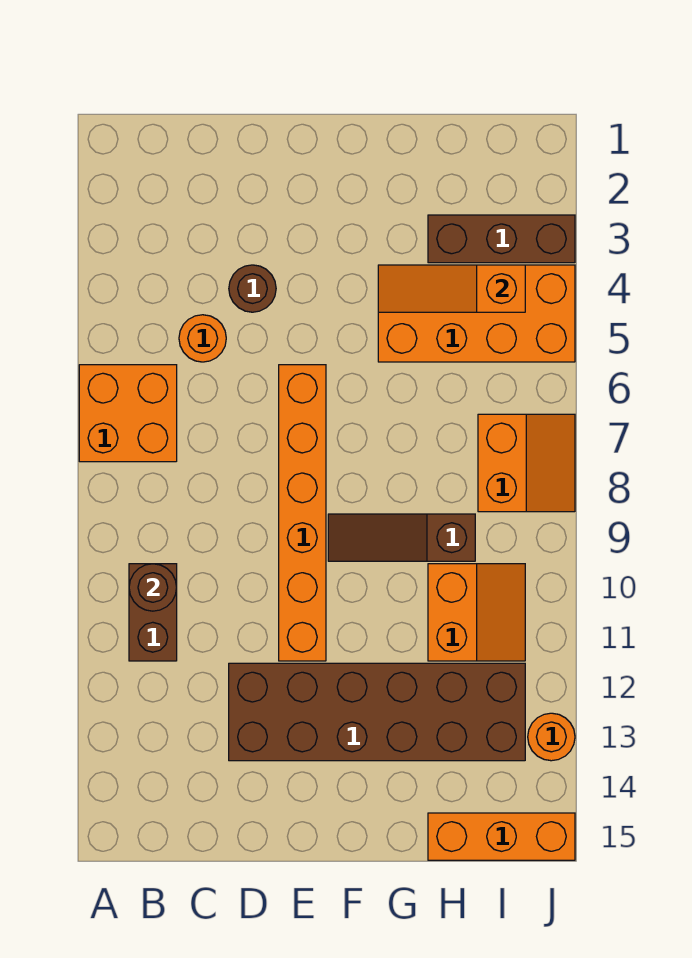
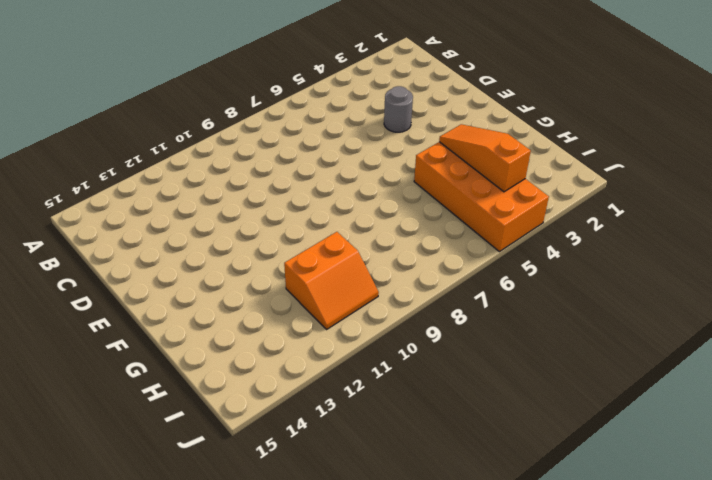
grey round brick D4 level 1 -> brown round brick D4 level 1
none -> orange brick A6:B7 level 1
none -> brown brick B10:B11 level 1
none -> orange round brick C5 level 1

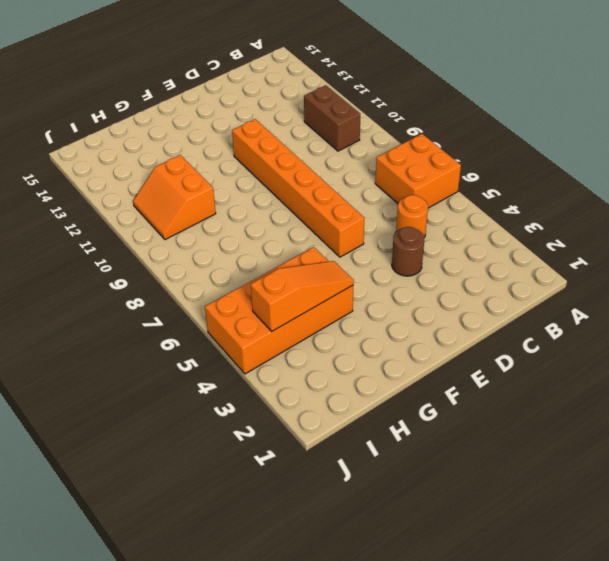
none -> brown brick D12:I13 level 1
none -> brown slope F9:H9 level 1 top H
none -> brown brick H3:J3 level 1

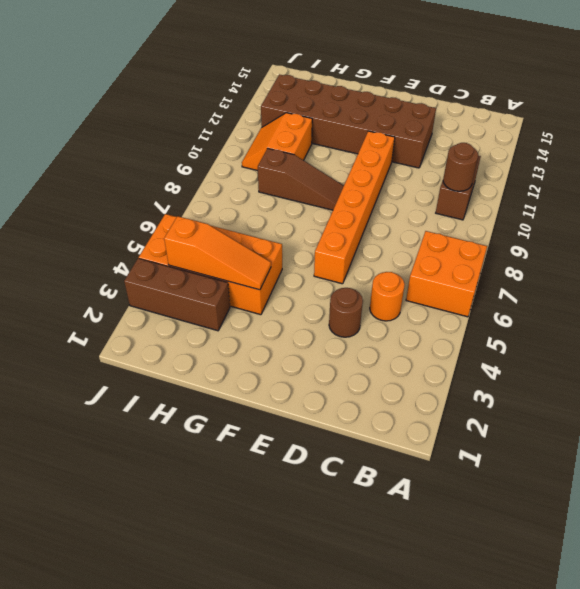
none -> orange brick H15:J15 level 1
none -> orange slope I7:J8 level 1 top I
none -> orange round brick J13 level 1

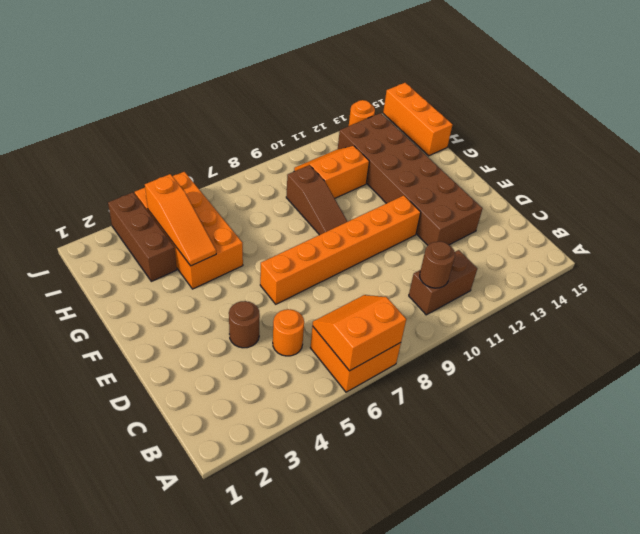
orange slope A6:B7 level 2 top A -> orange slope I7:J8 level 1 top I

